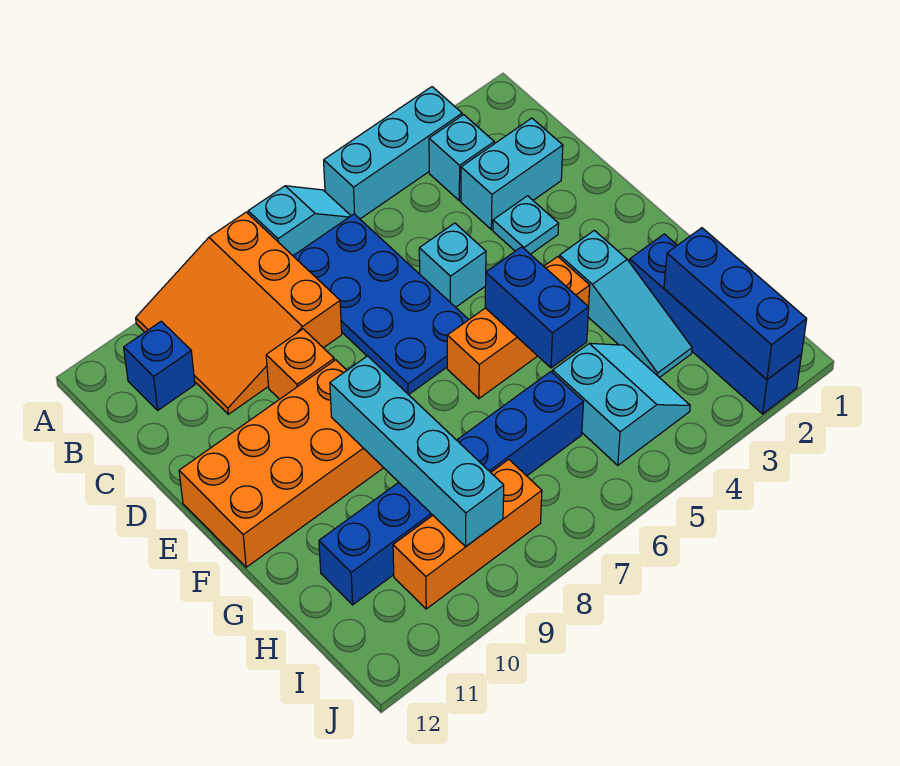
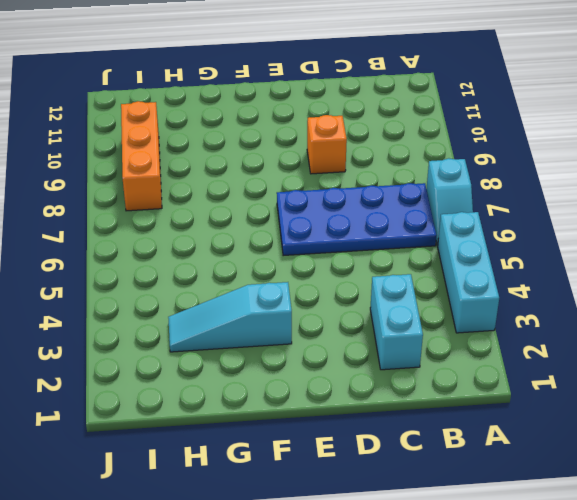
none -> orange slope A8:C10 level 1 top 8
none -> cyan brick B3 level 1
none -> blue brick B11 level 1

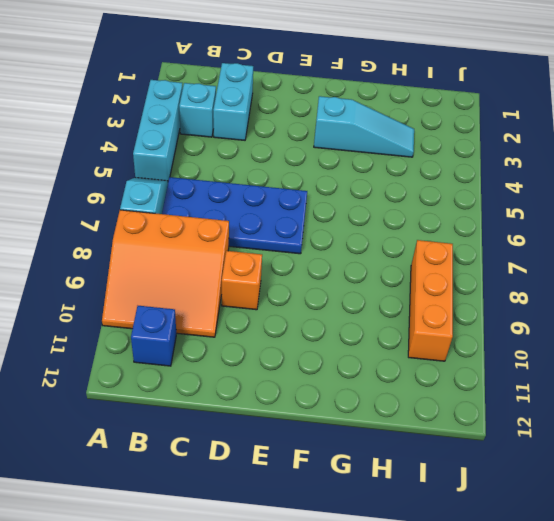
none -> cyan plate D3 level 1
none -> cyan brick D5 level 1
none -> orange brick E9:F12 level 1

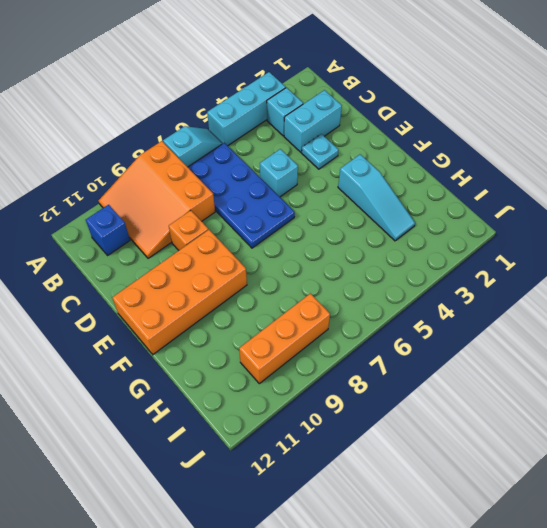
none -> orange brick F4:F6 level 1
none -> blue brick G2:J2 level 1
none -> cyan slope H4:I5 level 1 top 5

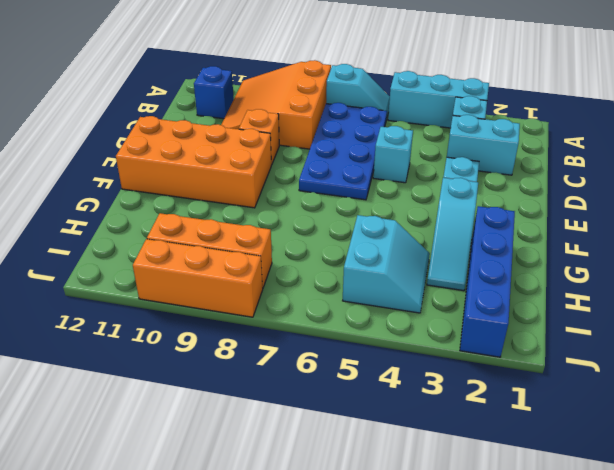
orange brick J8:J10 level 1 -> orange brick F4:F6 level 1
none -> blue brick H6:H11 level 1
none -> blue brick F5:G5 level 2
none -> cyan brick F9:I9 level 2

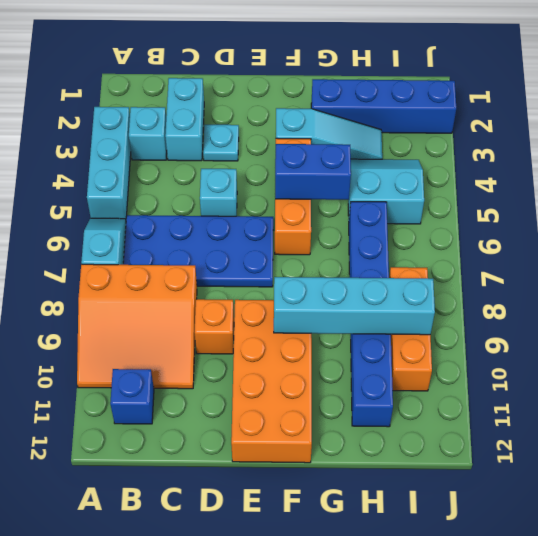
none -> blue brick H2:J2 level 2

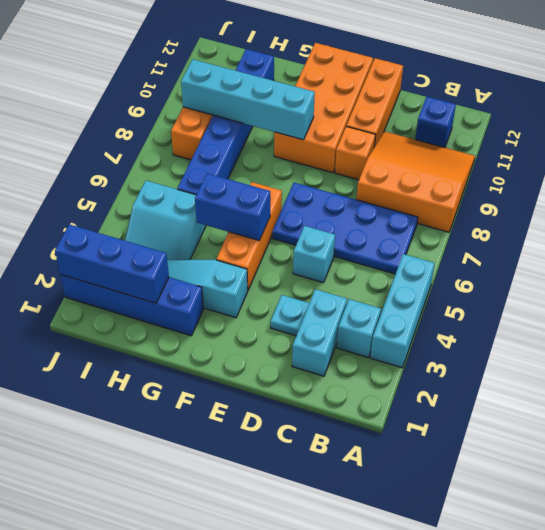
orange brick D10:D12 level 1 -> none
none -> cyan slope A6:A7 level 1 top 7

